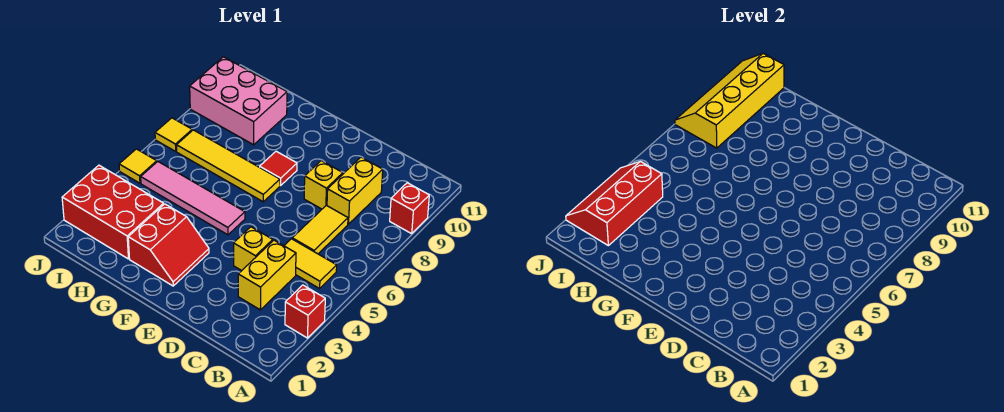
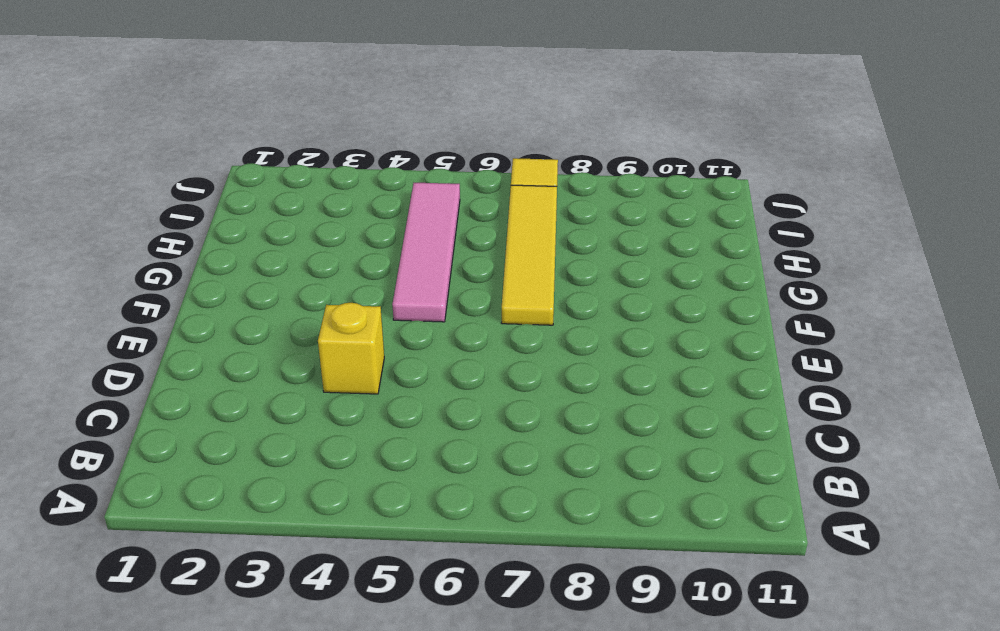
none -> red brick A3 level 1
none -> red brick A9 level 1
none -> yellow tile B5:C5 level 1

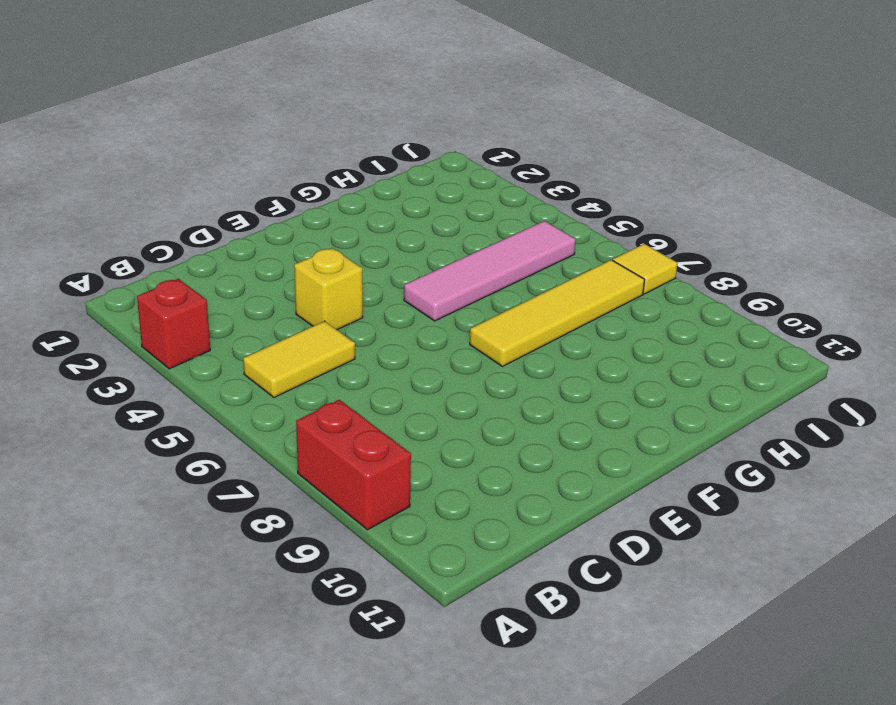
red brick A8:A9 level 1 -> red brick A9 level 1
none -> yellow brick C3:C4 level 1
none -> yellow tile C6:C7 level 1
none -> yellow brick C8:C9 level 1

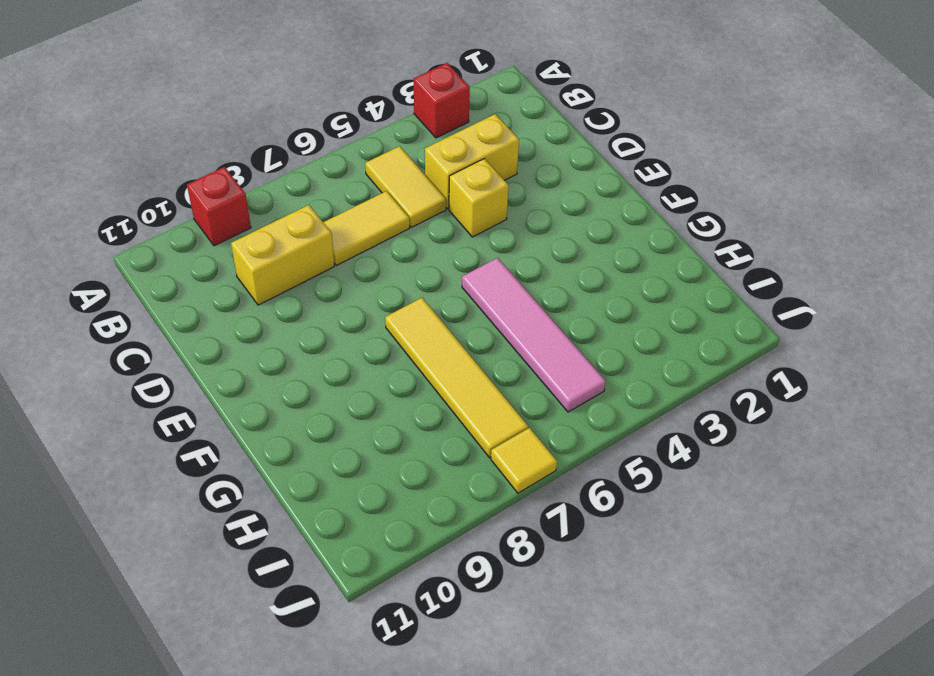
none -> yellow brick D8 level 1
none -> red slope F2:G3 level 1 top G
none -> red tile F8 level 1

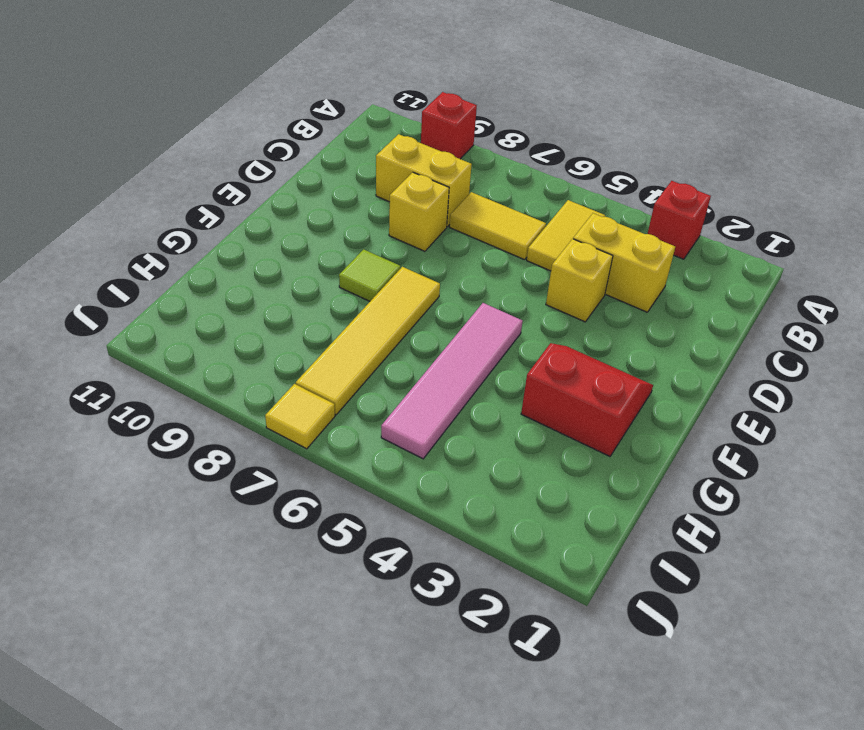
lime tile F8 level 1 -> red tile F8 level 1
none -> red brick H2:J3 level 1
none -> pink brick H9:J10 level 1
none -> yellow tile J5 level 1

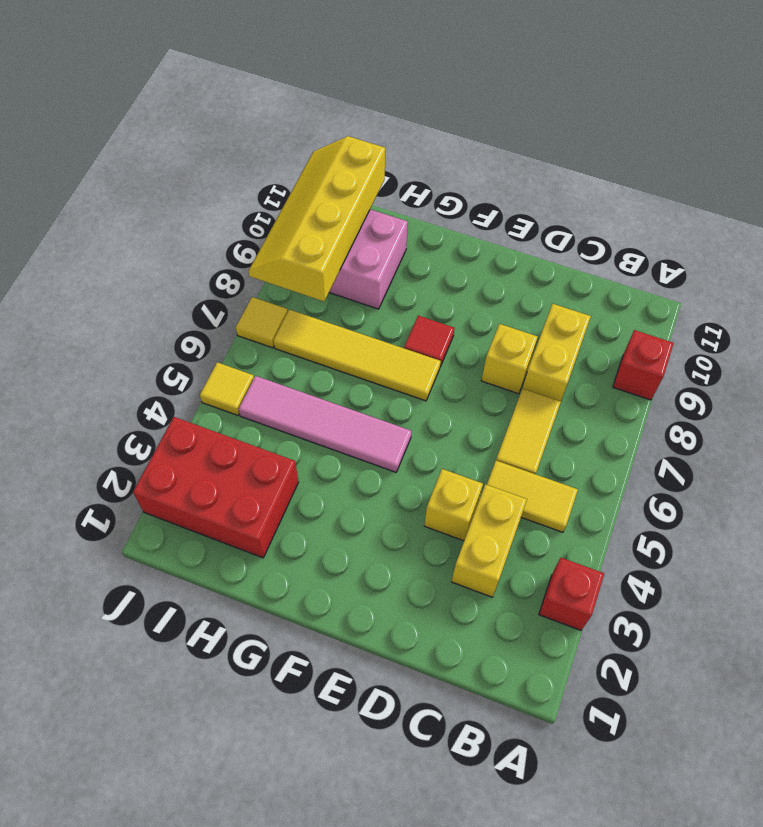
none -> red slope F2:G3 level 1 top G
none -> red slope I2:J4 level 2 top I

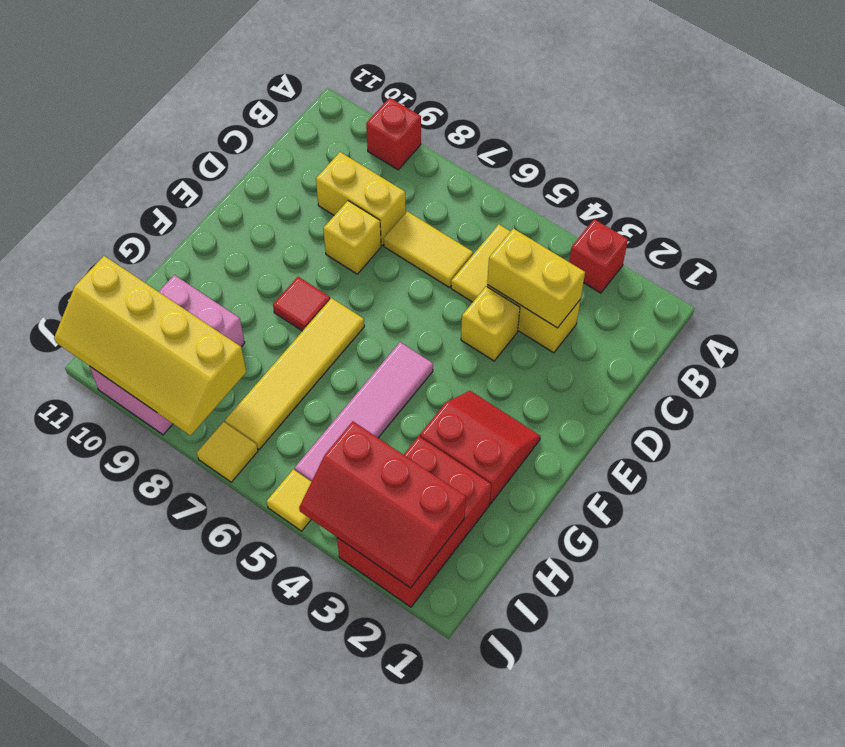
yellow brick C3:C4 level 2 -> none

